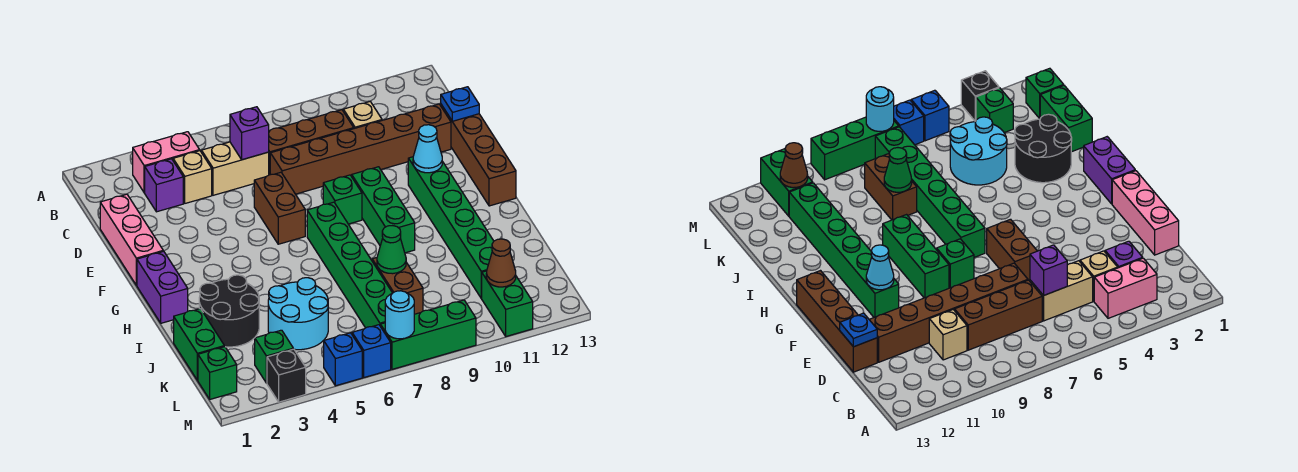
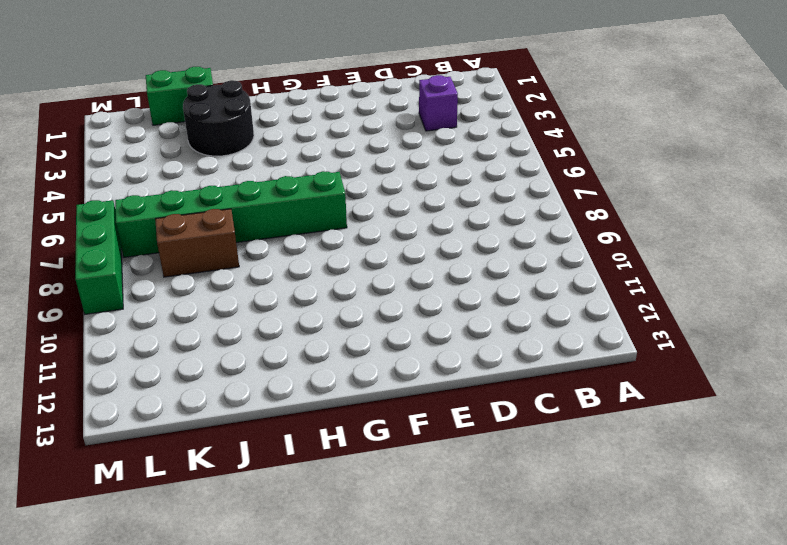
none -> pink brick B3:B4 level 1
none -> tan brick C4 level 1
none -> tan brick C5:C6 level 1
none -> brown brick C7:C9 level 1

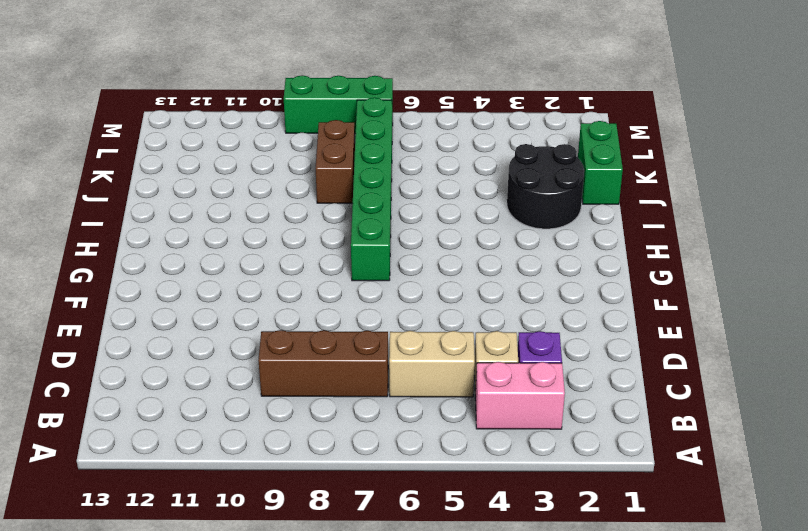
none -> tan brick C10 level 1
none -> pink brick D1:F1 level 1
none -> brown brick D7:D12 level 1
none -> brown brick D13:G13 level 1

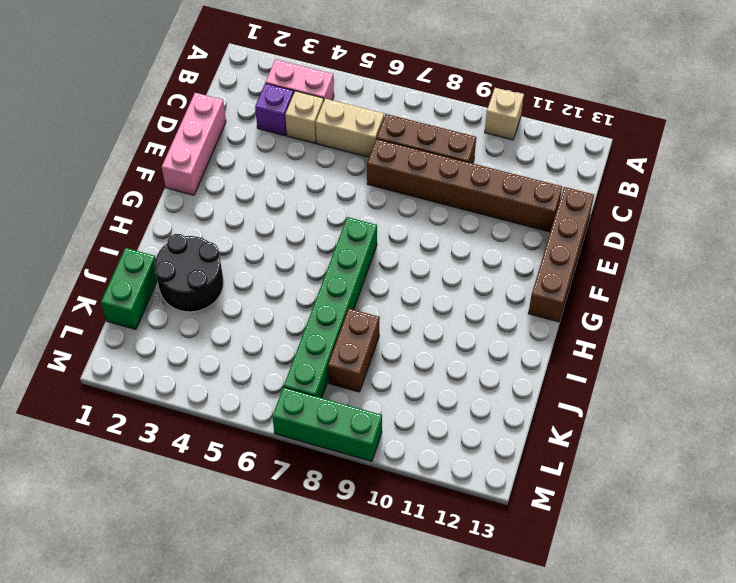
tan brick A10 level 1 -> tan brick C10 level 1
none -> brown brick E6:F6 level 1
none -> green brick F8 level 1
none -> green brick F9:H9 level 1
none -> green brick F11:K11 level 1

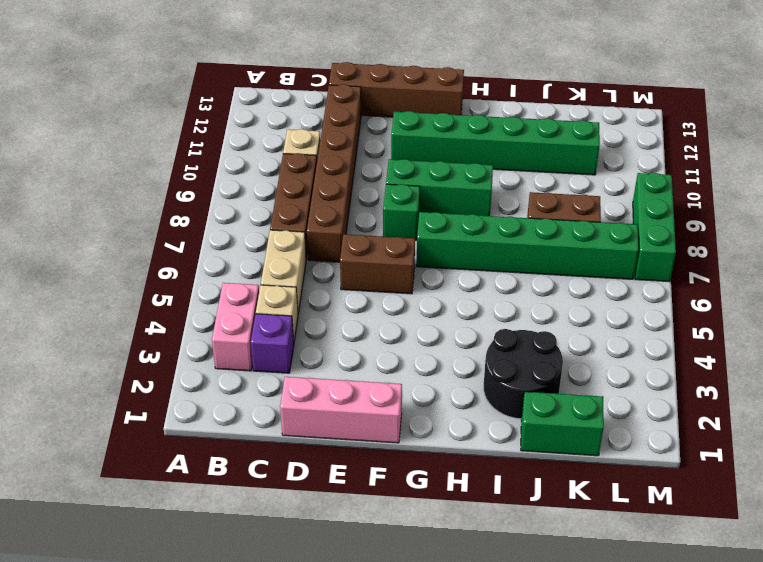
none -> purple brick G1:H1 level 1
none -> cyan round brick J4:K5 level 1
none -> green brick L1 level 1
none -> green brick L3 level 1

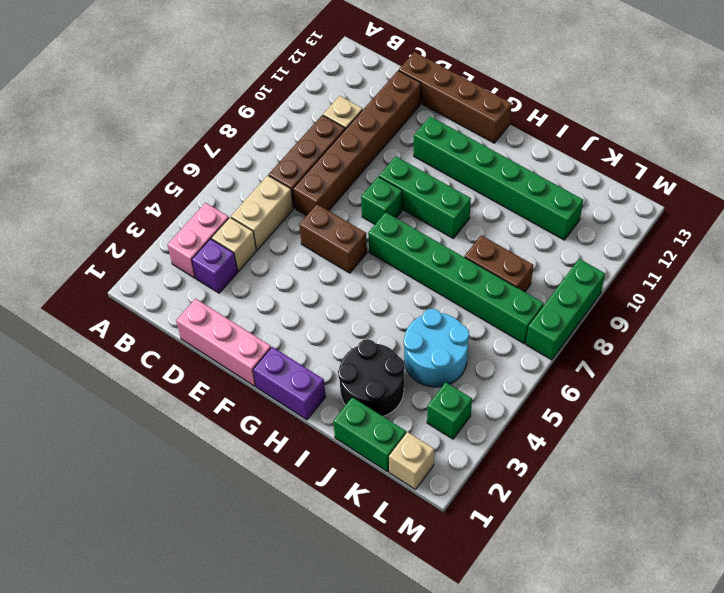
tan brick L1 level 1 -> green brick L1 level 1
none -> green brick L11:M11 level 1
none -> black brick M3 level 1
none -> blue brick M5 level 1
none -> blue brick M6 level 1

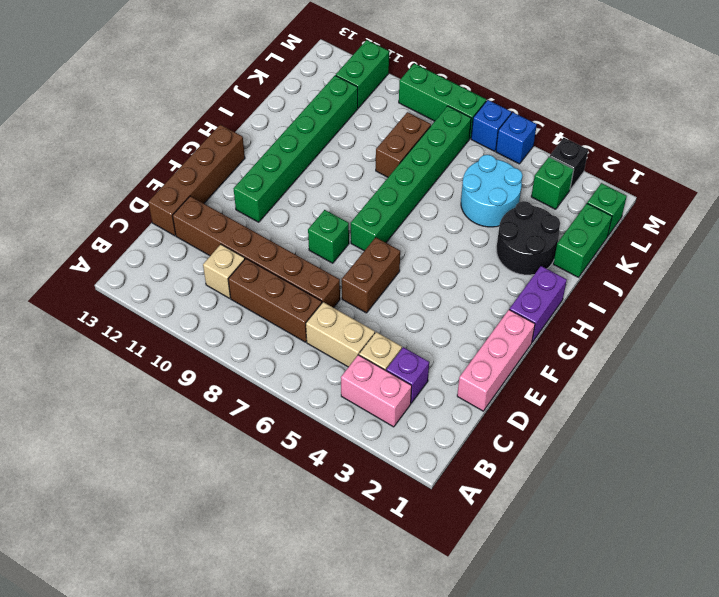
none -> green brick F9:H9 level 1
none -> purple brick C6 level 2
none -> blue plate D13 level 2
none -> cyan cone F11 level 2

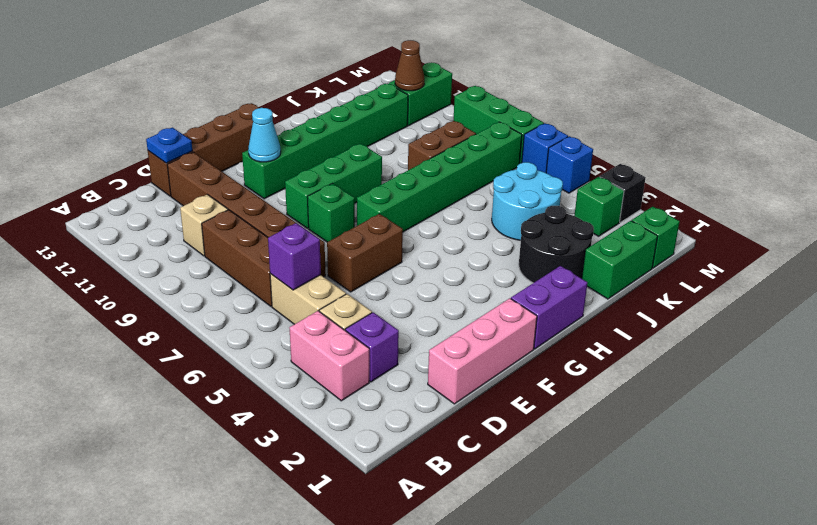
none -> green cone J8 level 2
none -> cyan round brick M7 level 2

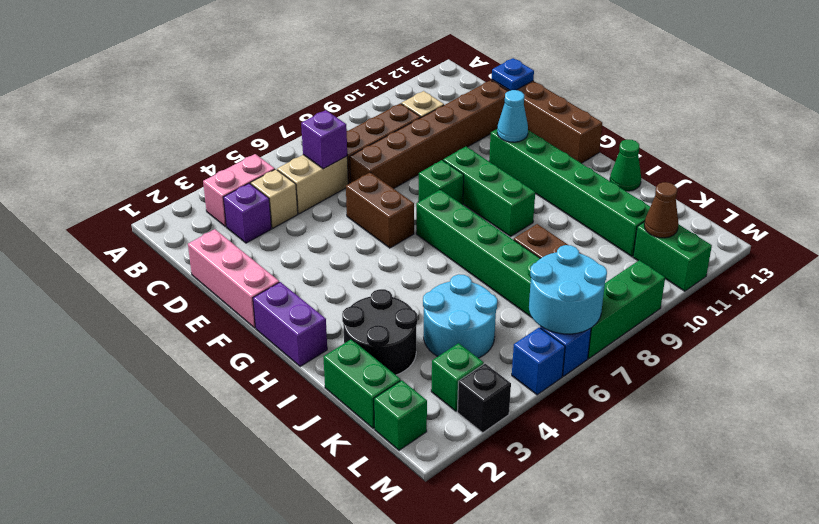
green cone I13 level 1 -> green cone J8 level 2
cyan round brick L6:M7 level 2 -> cyan round brick M7 level 2

